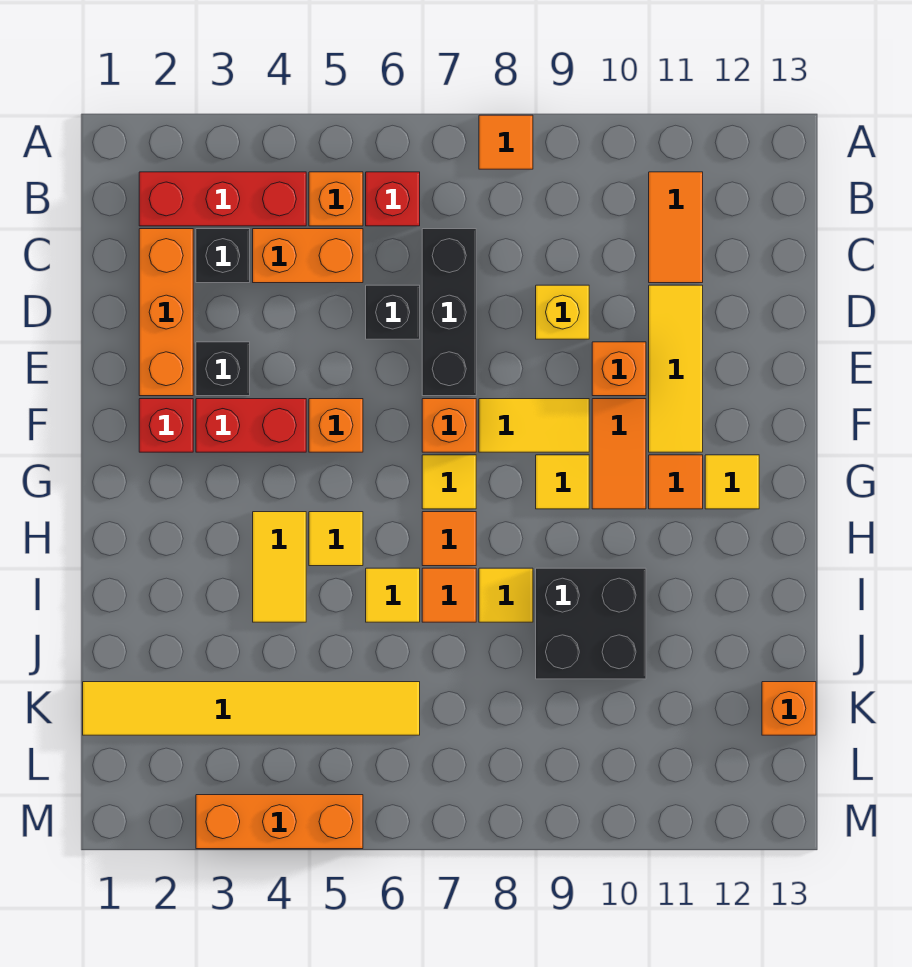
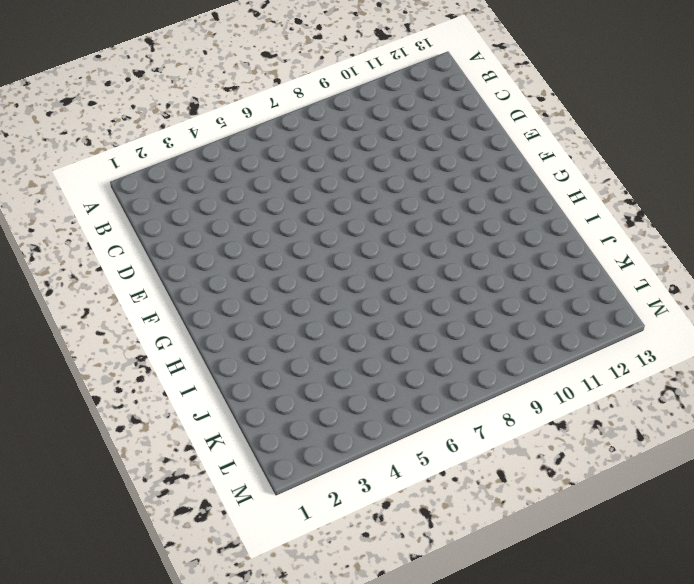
none -> orange tile A8 level 1
none -> red brick B2:B4 level 1
none -> orange brick B5 level 1
none -> red brick B6 level 1

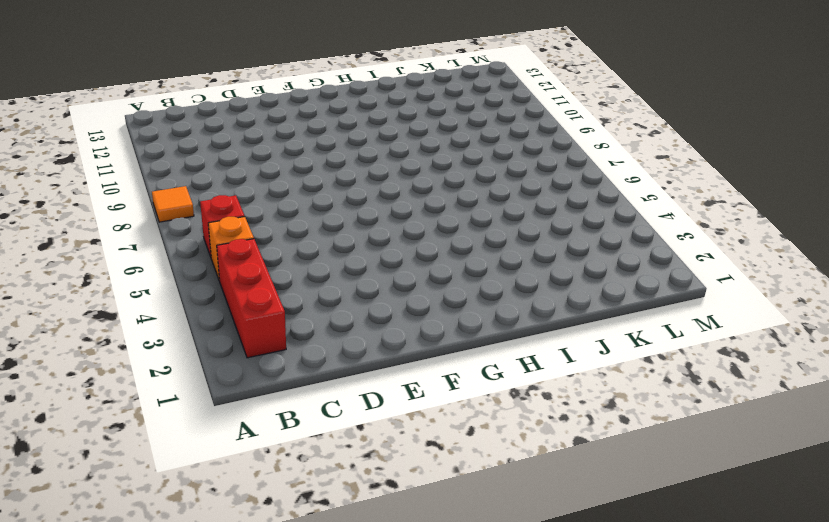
none -> orange tile B11:C11 level 1
none -> orange brick C2:E2 level 1
none -> black brick C3 level 1
none -> orange brick C4:C5 level 1

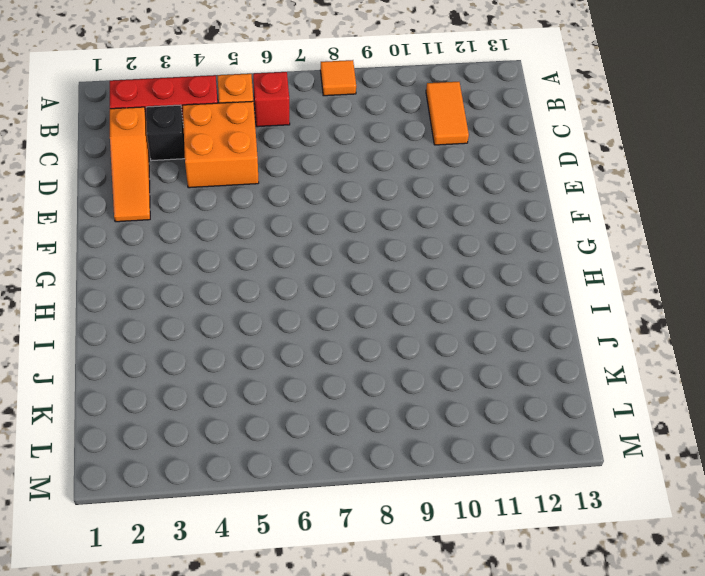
orange slope C2:E2 level 1 top C -> orange brick C2:E2 level 1
orange brick C4:D5 level 1 -> orange brick C4:C5 level 1
none -> black brick C7:E7 level 1
none -> black brick D6 level 1
none -> yellow brick D9 level 1
none -> yellow tile D11:F11 level 1

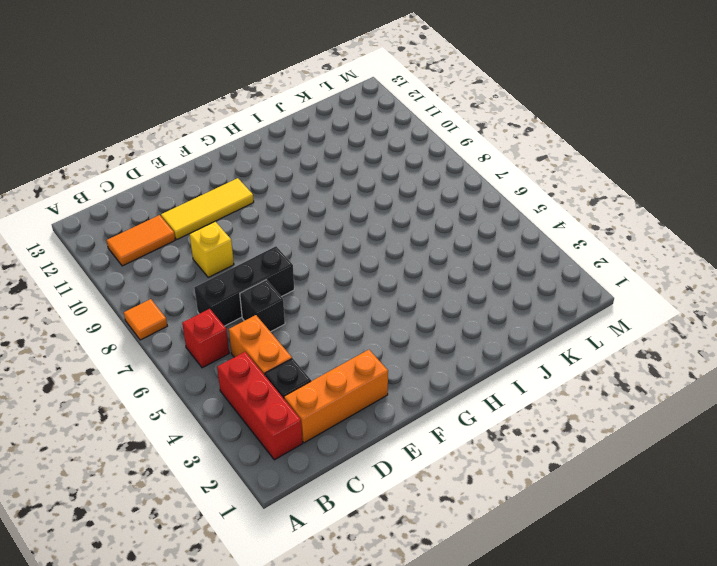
none -> orange brick B5 level 1
none -> black brick E3 level 1
none -> orange brick E10 level 1
none -> red brick F2 level 1

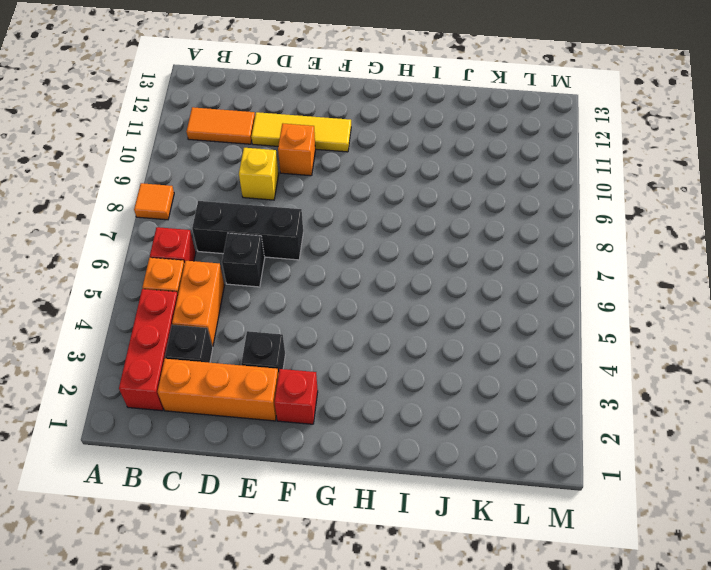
none -> red brick F3:F4 level 1
none -> orange brick F5 level 1
none -> orange brick F7 level 1
none -> yellow tile F8:F9 level 1

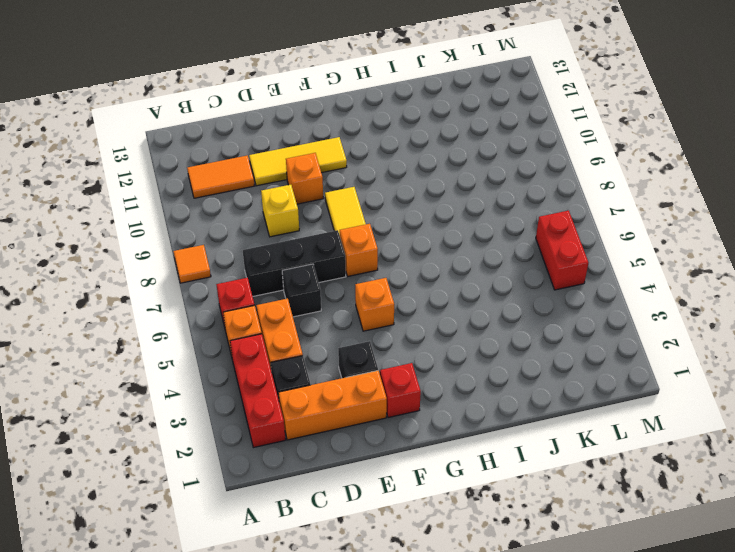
red brick L5:L6 level 1 -> red brick F3:F4 level 1
none -> orange tile F10:G10 level 1
none -> yellow tile G7 level 1
none -> yellow tile G9 level 1
none -> orange tile G11 level 1

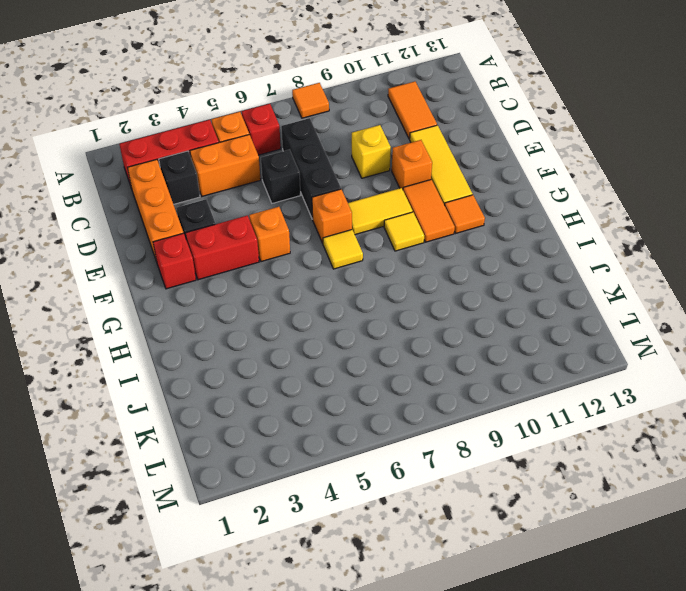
none -> yellow tile G12 level 1
none -> yellow tile H4:I4 level 1
none -> yellow tile H5 level 1
none -> orange tile H7 level 1

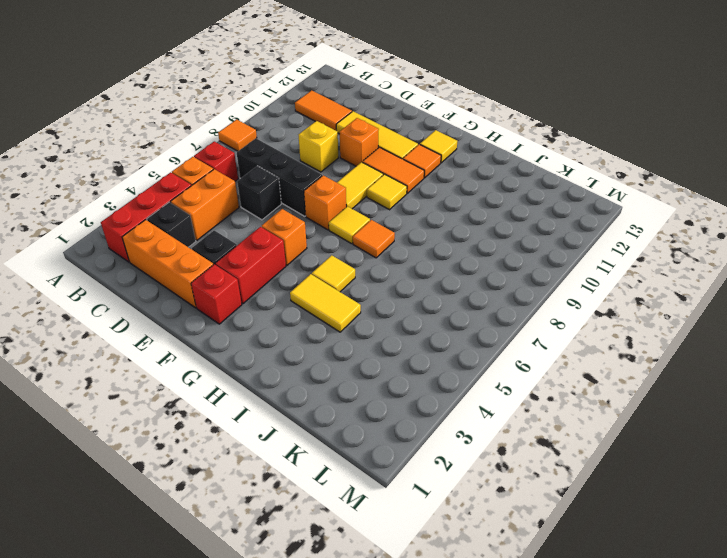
none -> yellow tile I6 level 1
none -> orange tile I7 level 1
none -> yellow tile I8 level 1
none -> black brick I9:J10 level 1

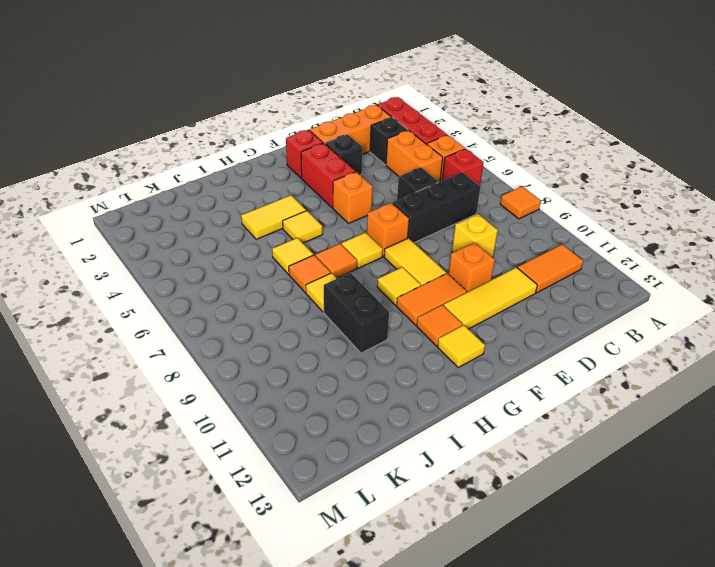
black brick I9:I10 level 1 -> black brick I9:J10 level 1
none -> yellow tile K1:K6 level 1
none -> orange brick K13 level 1
none -> orange brick M3:M5 level 1

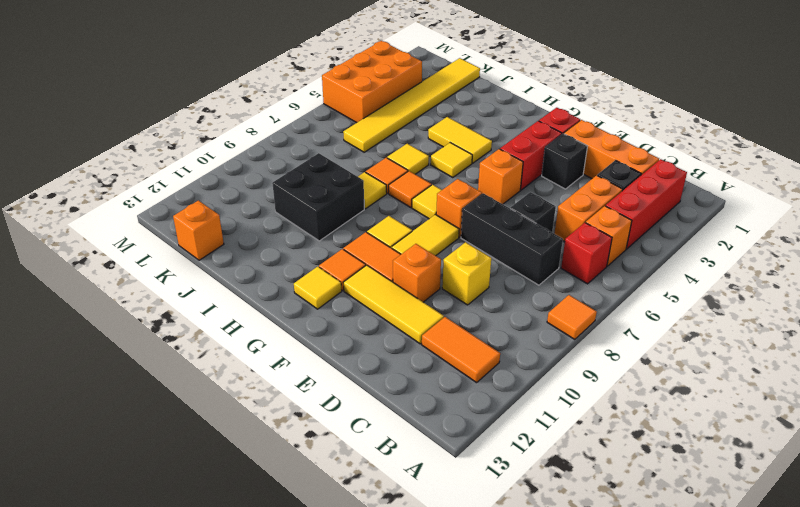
orange brick L3:M5 level 1 -> orange brick M3:M5 level 1

